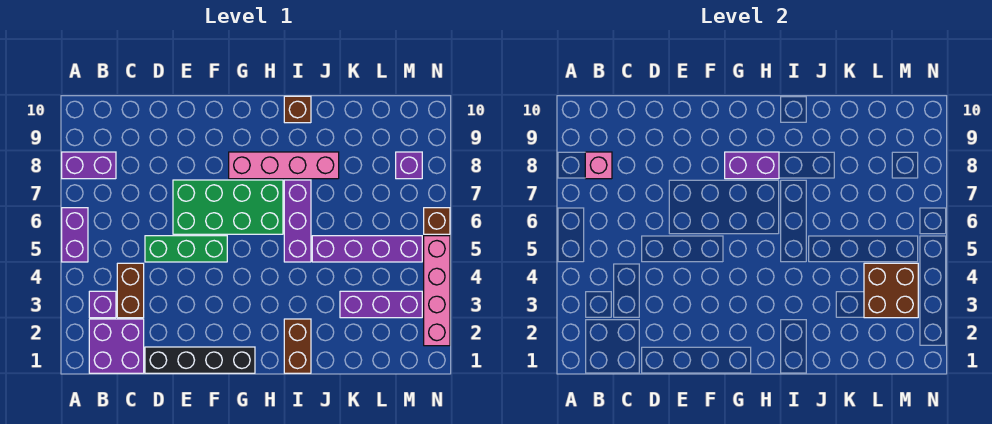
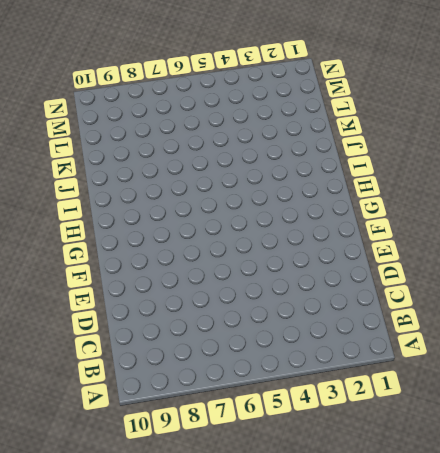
none -> purple brick A5:A6 level 1
none -> purple brick A8:B8 level 1
none -> purple brick B1:C2 level 1

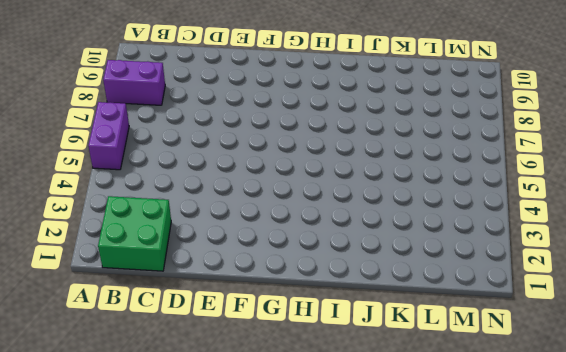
green brick B1:C2 level 1 -> purple brick B1:C2 level 1
none -> purple brick B3 level 1
none -> brown brick C3:C4 level 1
none -> black brick D1:G1 level 1

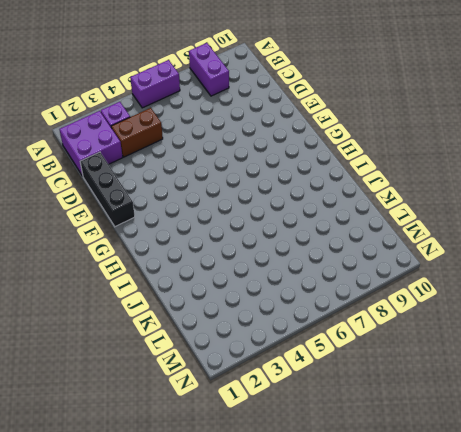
black brick D1:F1 level 1 -> black brick D1:G1 level 1
none -> green brick D5:F5 level 1
none -> green brick E6:H7 level 1
none -> pink brick G8:J8 level 1

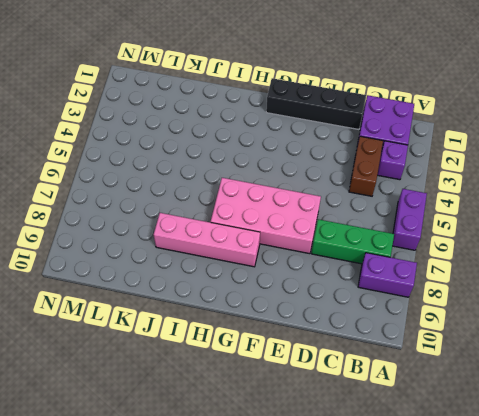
green brick B7:D7 level 1 -> green brick D5:F5 level 1
pink brick E6:H7 level 1 -> green brick E6:H7 level 1
none -> brown brick I1:I2 level 1
none -> purple brick I5:I7 level 1
none -> brown brick I10 level 1

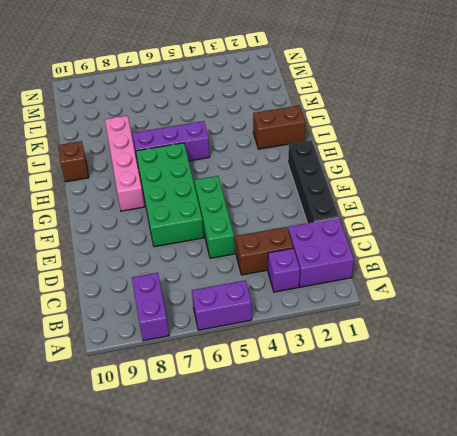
none -> purple brick J5:M5 level 1
none -> purple brick K3:M3 level 1
none -> purple brick M8 level 1

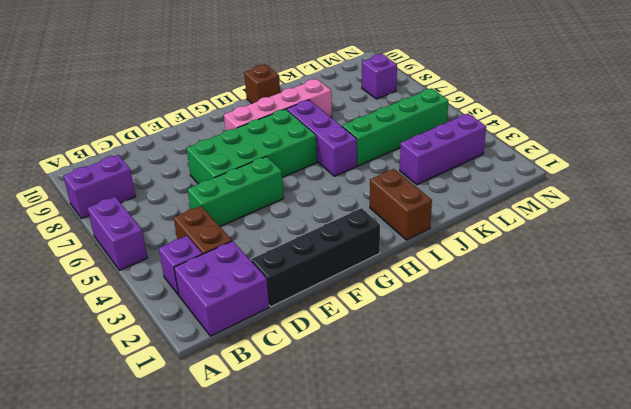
green brick J5:M5 level 1 -> purple brick J5:M5 level 1
none -> pink brick N2:N5 level 1
none -> brown brick N6 level 1
none -> pink brick B8 level 2

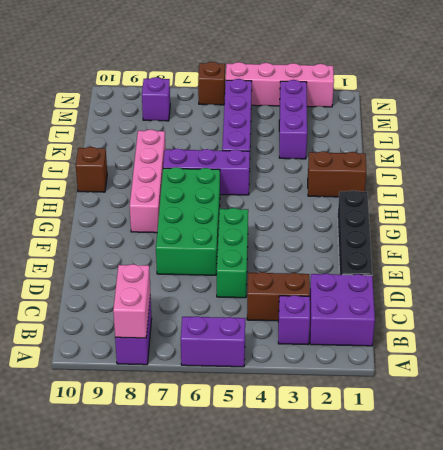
pink brick A8:B8 level 2 -> pink brick B8 level 2
none -> purple brick G8:H8 level 2
none -> brown brick L3:M4 level 2

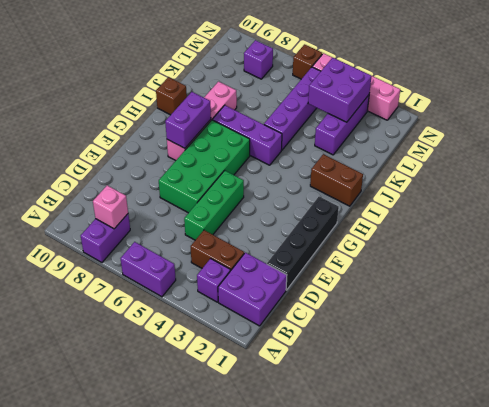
purple brick L3:M4 level 2 -> brown brick L3:M4 level 2

